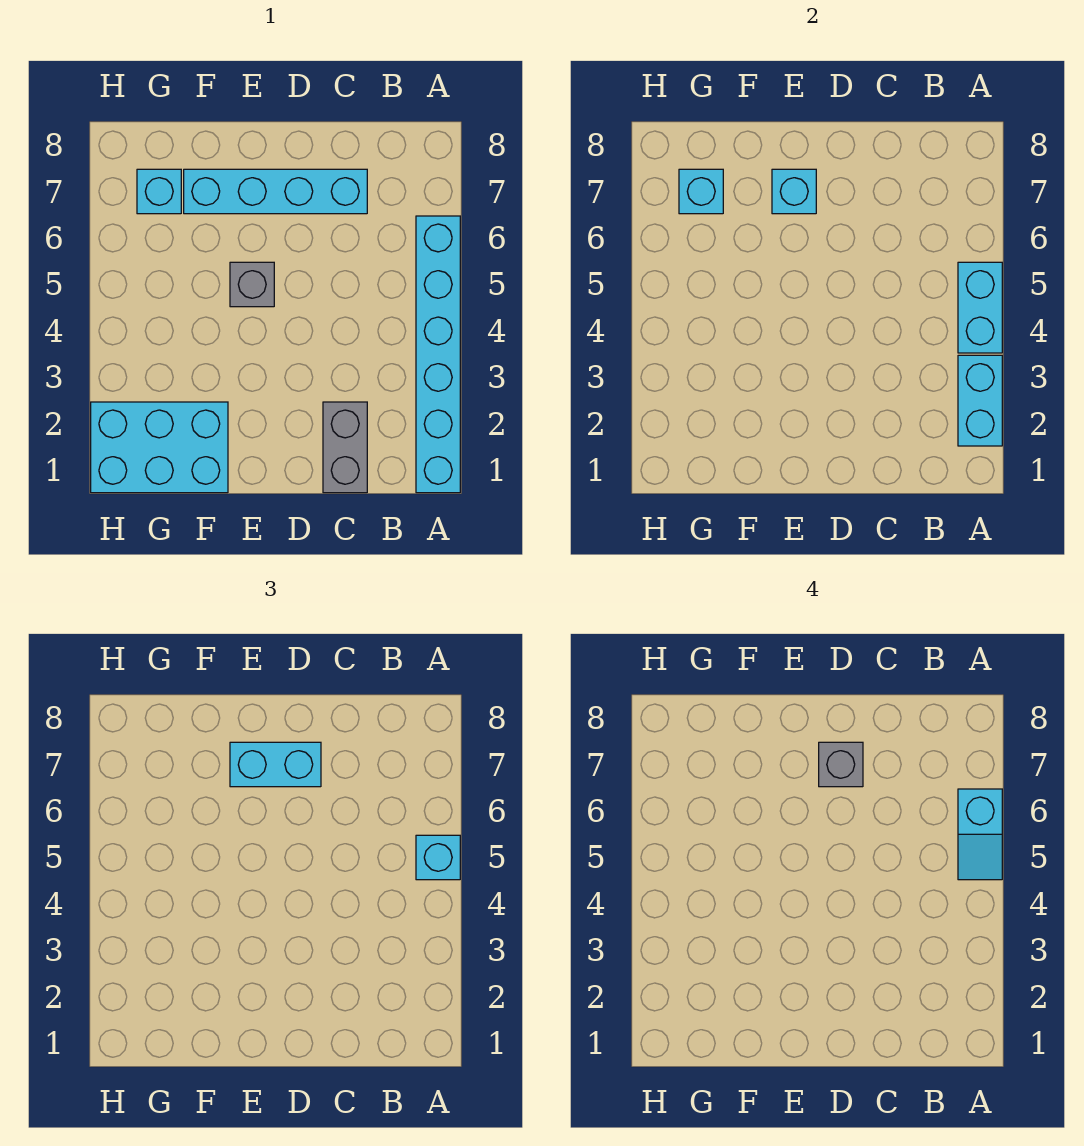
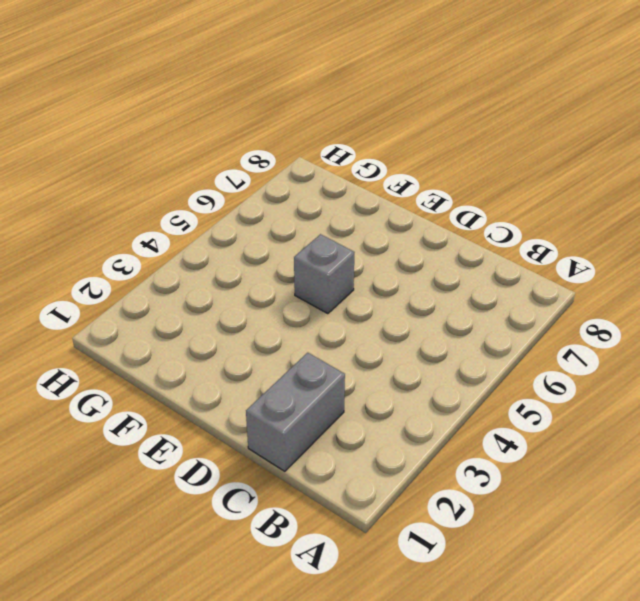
none -> cyan brick A1:A6 level 1
none -> cyan brick C7:F7 level 1
none -> cyan brick F1:H2 level 1

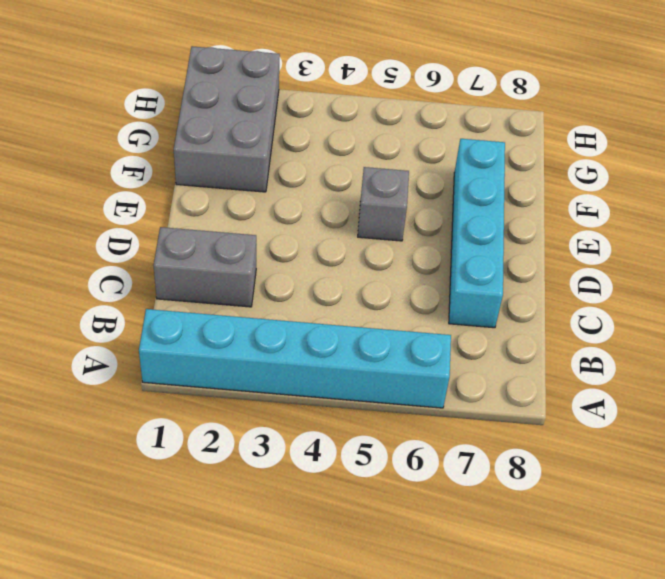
grey brick F1:H2 level 1 -> cyan brick F1:H2 level 1
none -> cyan brick G7 level 1
none -> cyan brick A2:A3 level 2
none -> cyan brick A4:A5 level 2

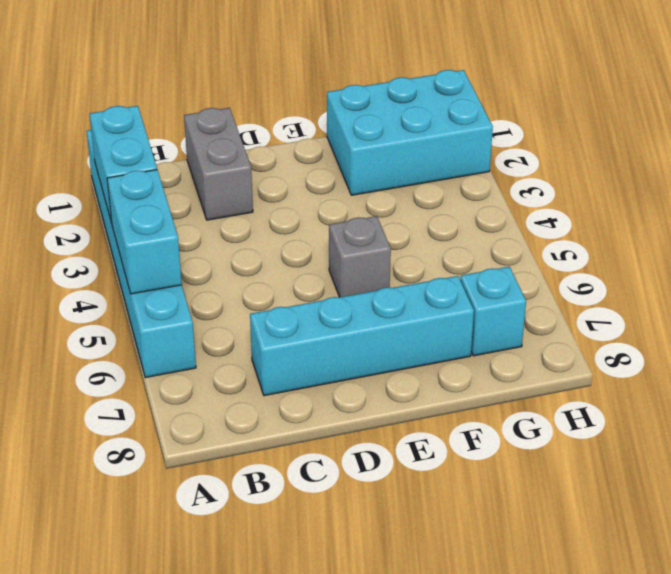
none -> cyan brick E7 level 2
none -> cyan brick G7 level 2
none -> cyan brick A5 level 3

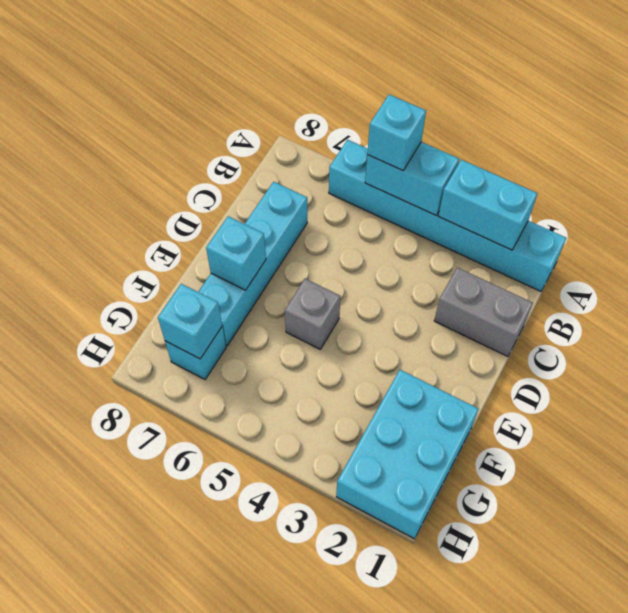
none -> cyan brick D7:E7 level 3
none -> cyan slope A5:A6 level 4 top 6
none -> grey brick D7 level 4

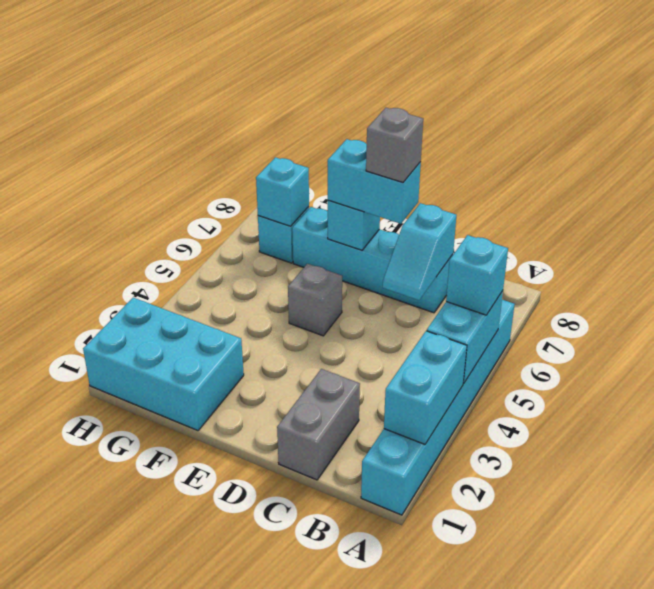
cyan slope C6:C7 level 2 top 7 -> cyan slope A5:A6 level 4 top 6

